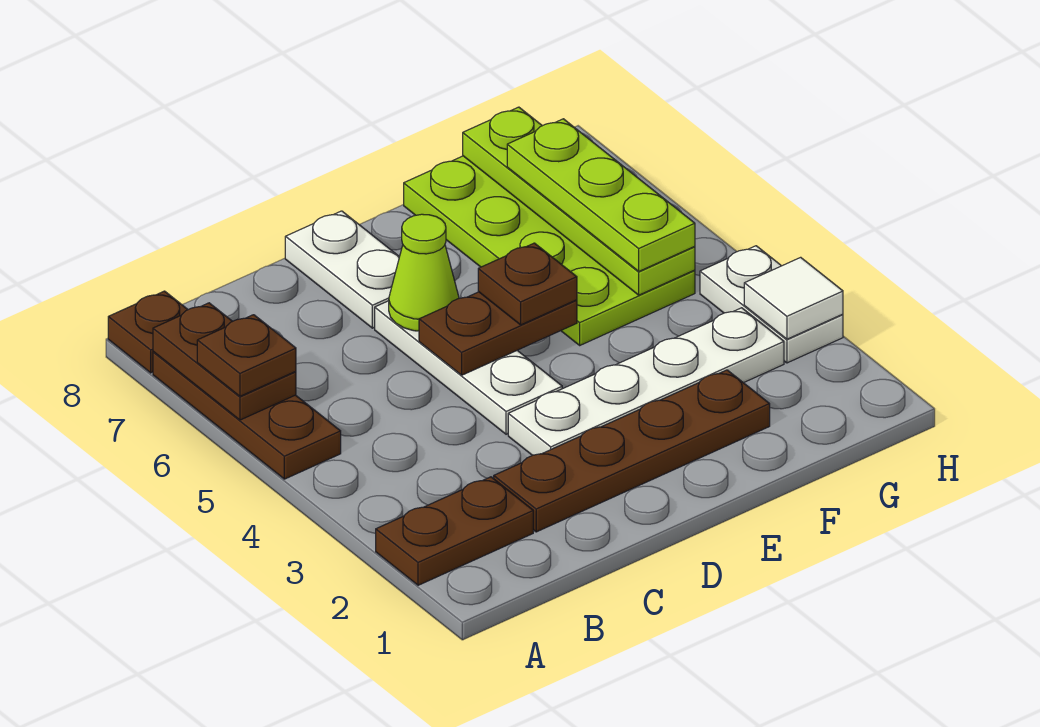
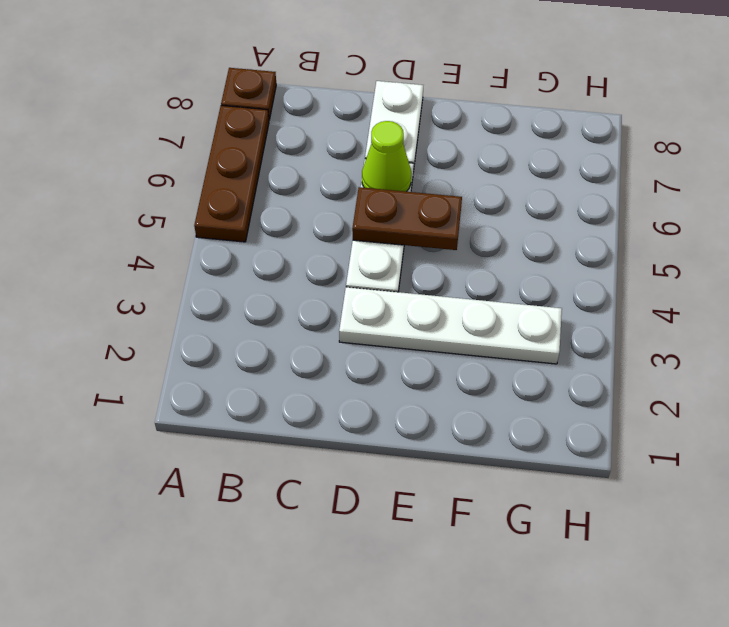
none -> brown plate A2:B2 level 1
none -> brown plate C2:F2 level 1
none -> lime plate F5:G8 level 1

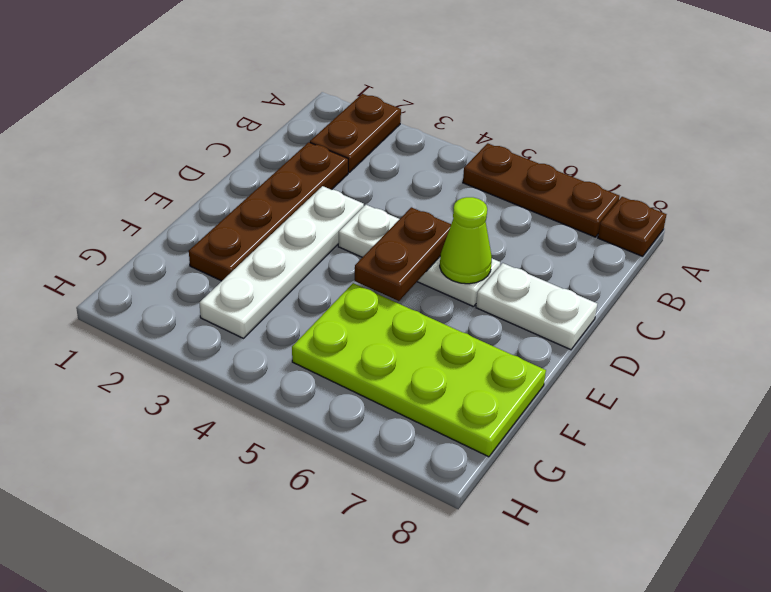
none -> white plate H3:H4 level 1
none -> brown plate A6:A7 level 2
none -> lime plate G5:G8 level 2

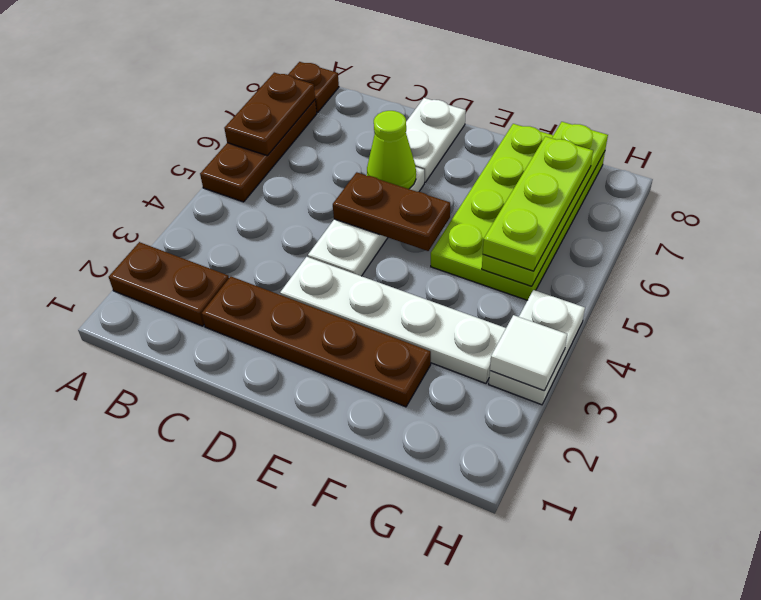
none -> brown plate A6 level 3
none -> brown plate E5 level 3

